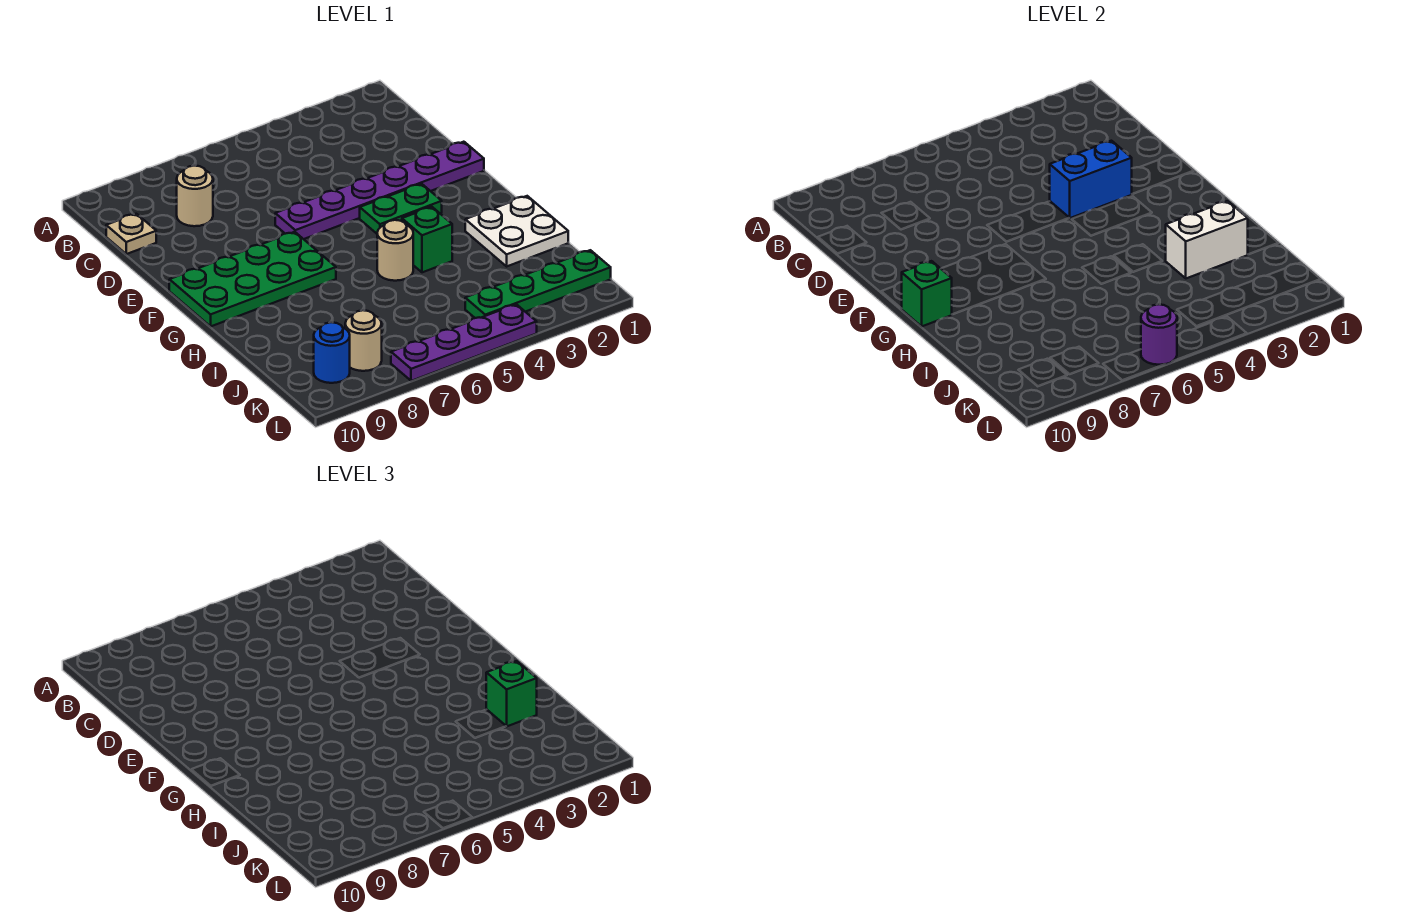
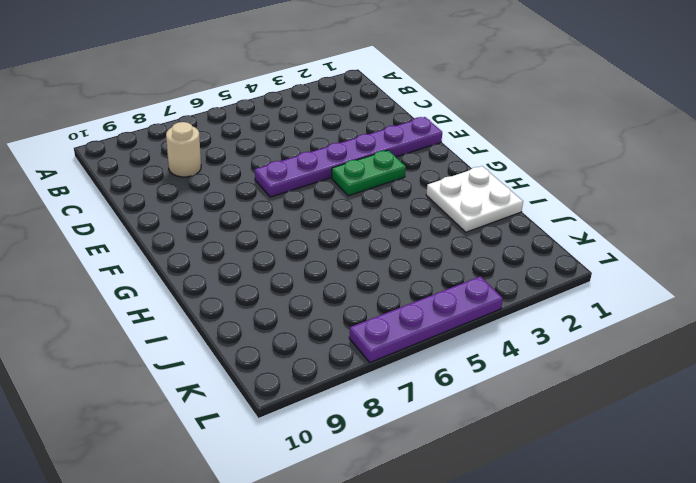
none -> tan plate C10 level 1
none -> green plate F7:G10 level 1
none -> green brick H4 level 1

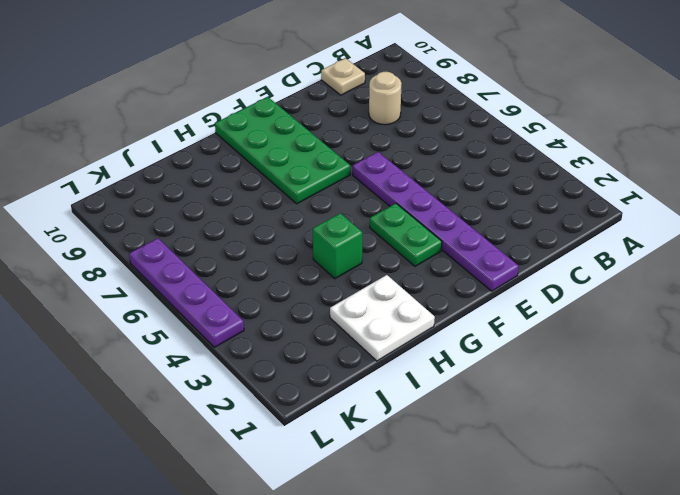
none -> tan round brick H5 level 1
none -> green plate K1:K4 level 1
none -> tan round brick K8 level 1

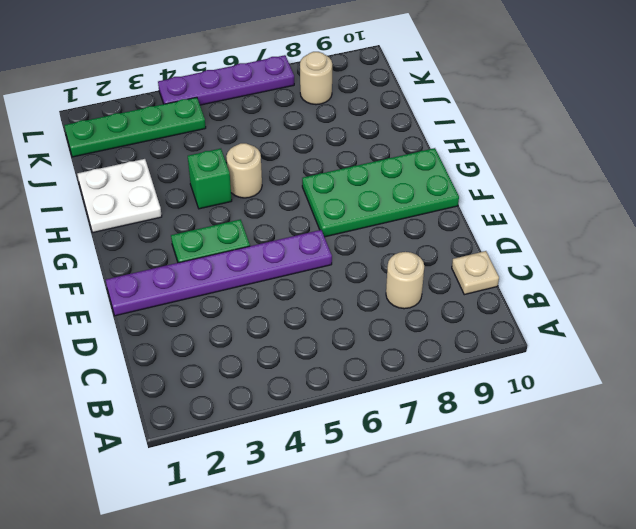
none -> blue round brick K9 level 1
none -> blue brick E3:E4 level 2
none -> green brick G10 level 2

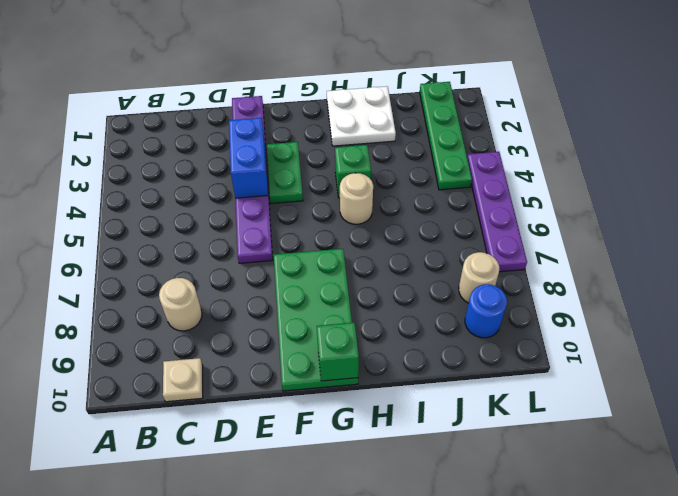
none -> white brick I2:I3 level 2
none -> purple round brick L6 level 2
none -> green brick I2 level 3

